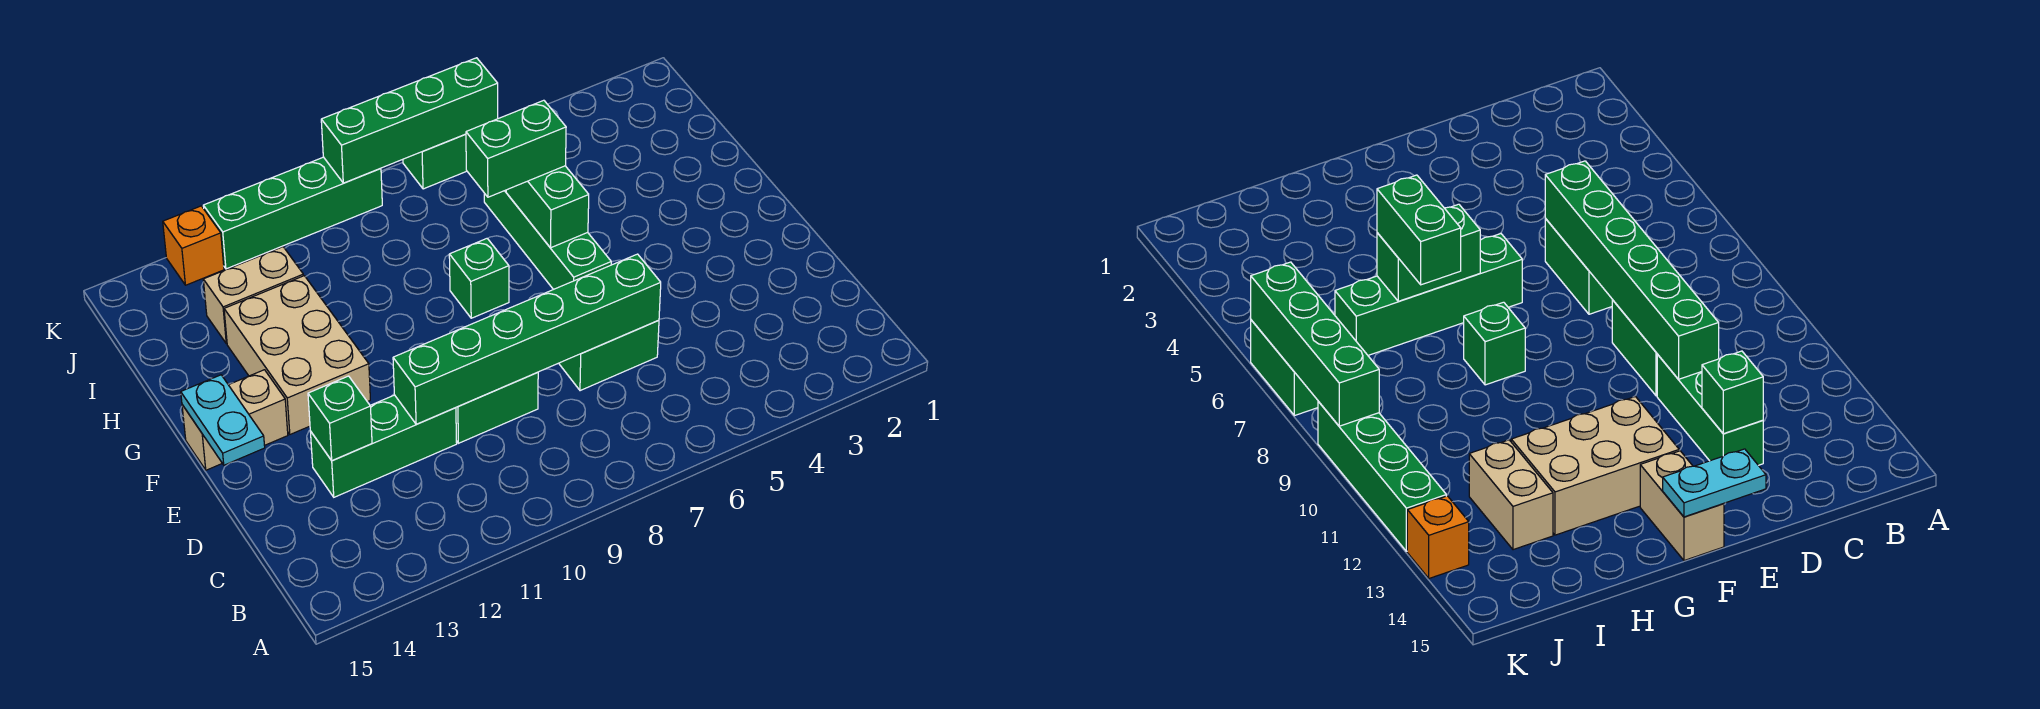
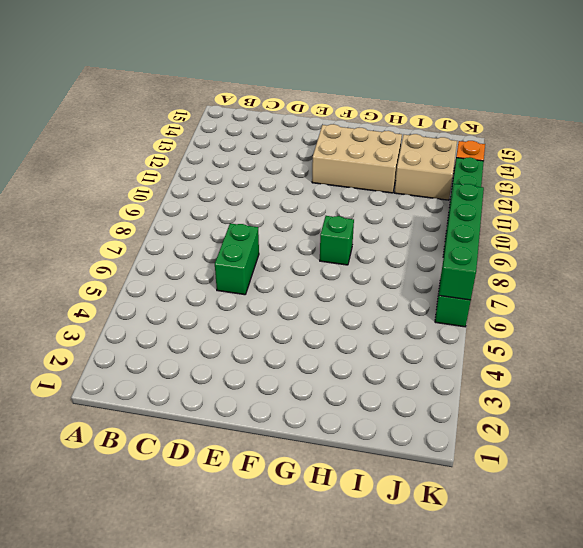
tan brick I12:J13 level 1 -> tan brick I12:I13 level 1
none -> green brick D9:D10 level 1
none -> green brick D11:D13 level 1
none -> green brick F6:I6 level 1

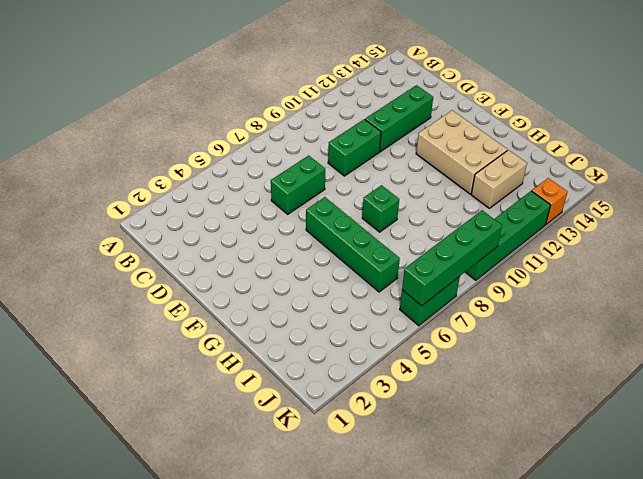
none -> tan brick F14:F15 level 1
none -> green brick D6:D11 level 2
none -> green brick D13 level 2

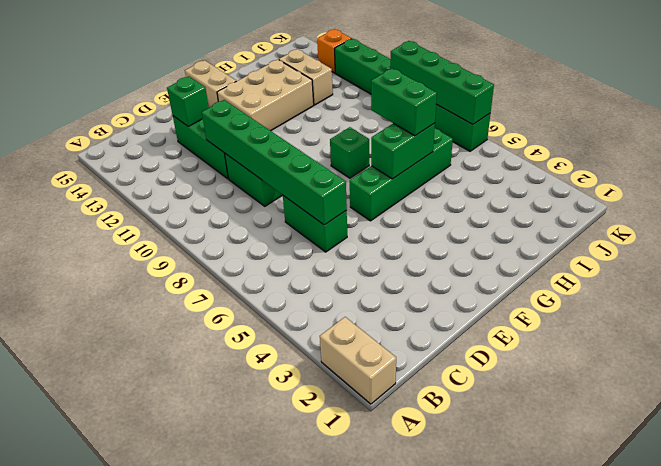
tan brick A1:A2 level 1 -> none
none -> cyan plate E15:F15 level 2

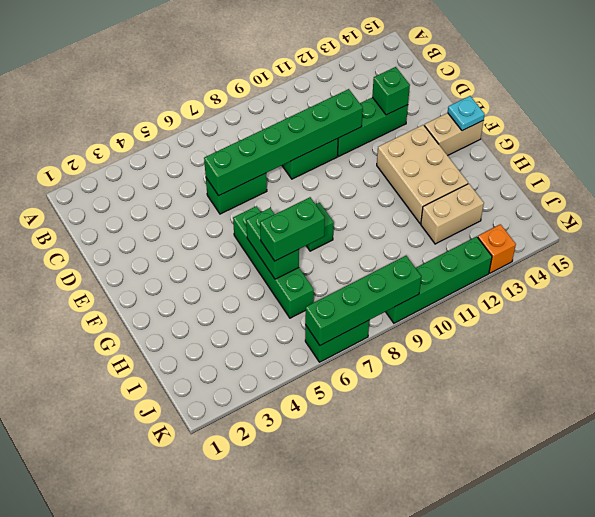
cyan plate F15 level 2 -> cyan plate E15:F15 level 2

